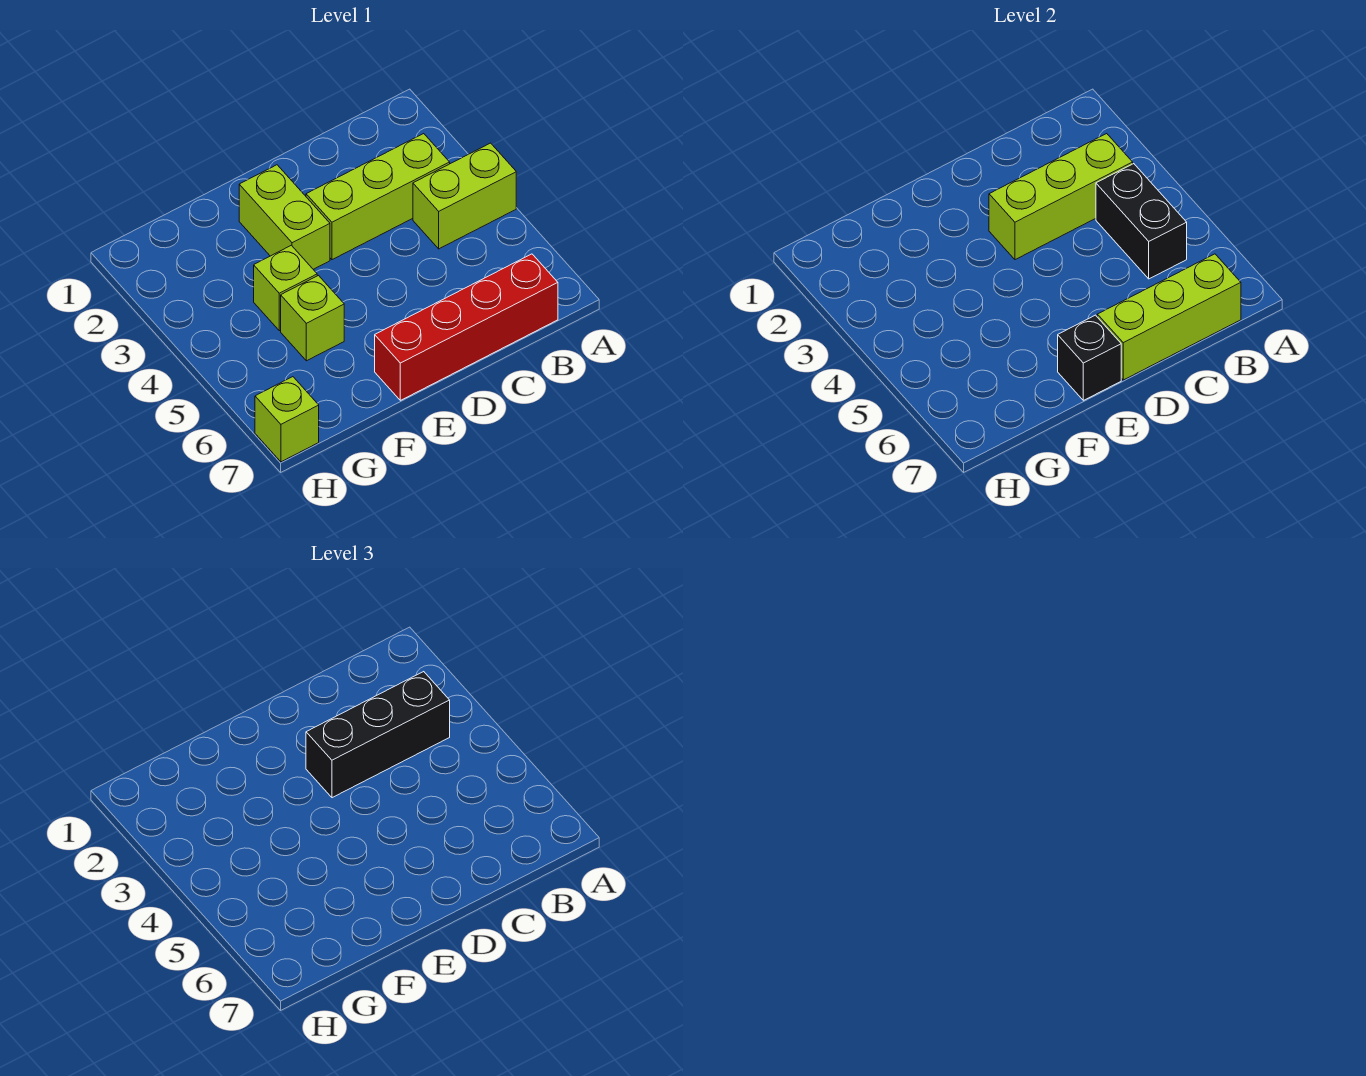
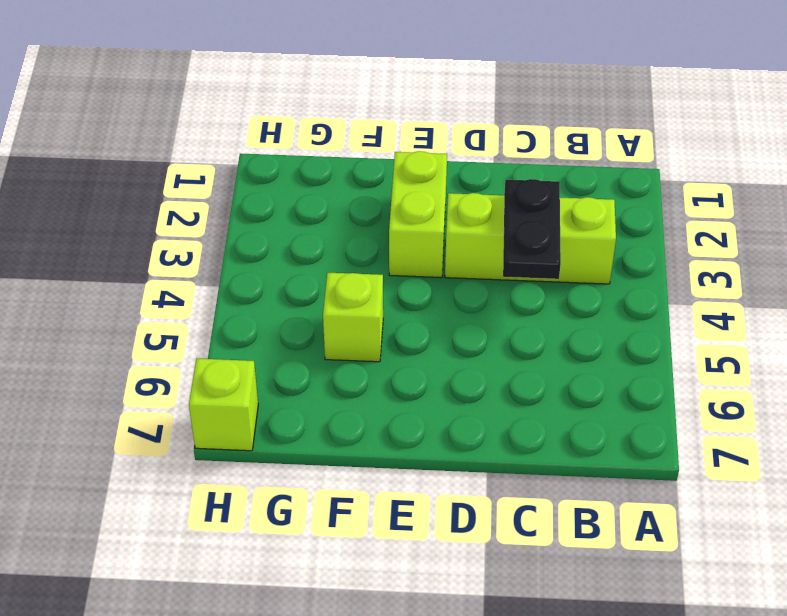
black plate C3:C4 level 2 -> lime brick B3:D3 level 2
none -> lime brick A4:B4 level 1
none -> red brick B7:E7 level 1
none -> lime brick F4 level 1

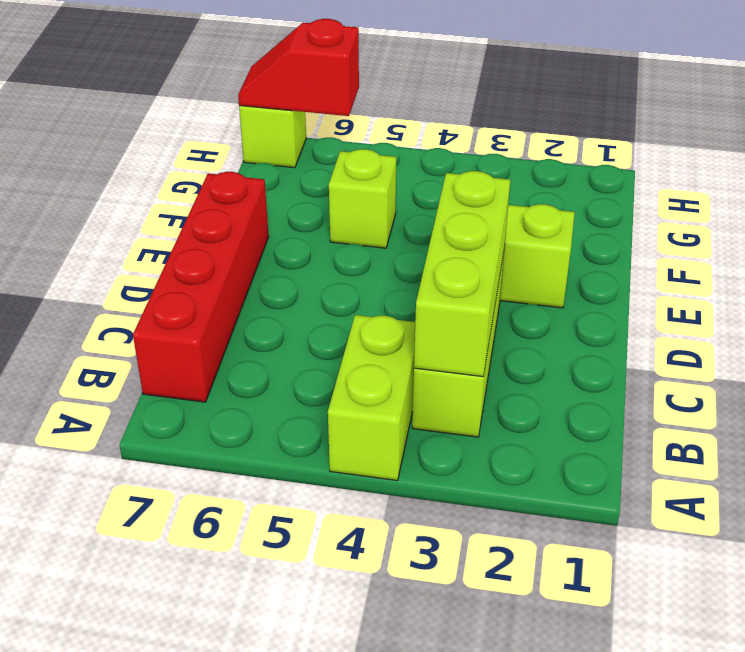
red slope H6:H7 level 2 top 6 -> none
none -> lime brick F4 level 1
none -> black brick B4:B5 level 2
none -> lime brick B7:D7 level 2

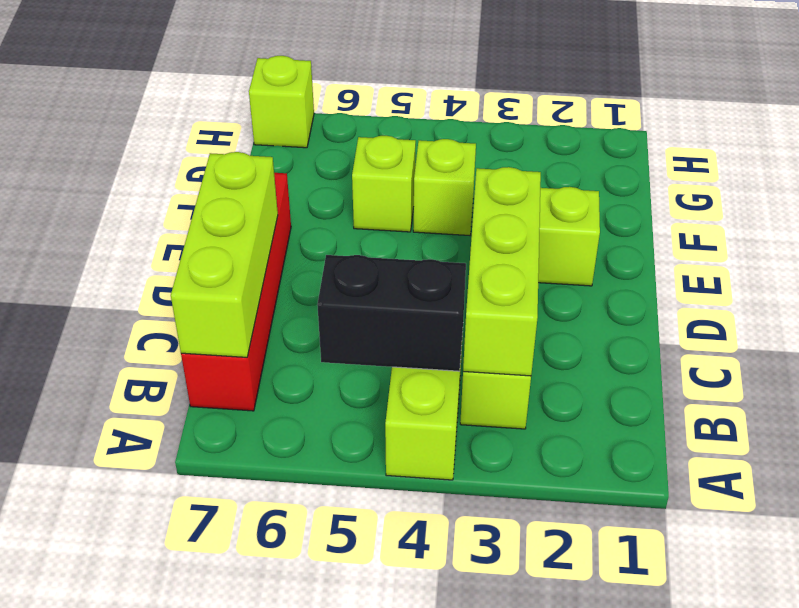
none -> black brick E7 level 2
none -> black brick B3:D3 level 3

